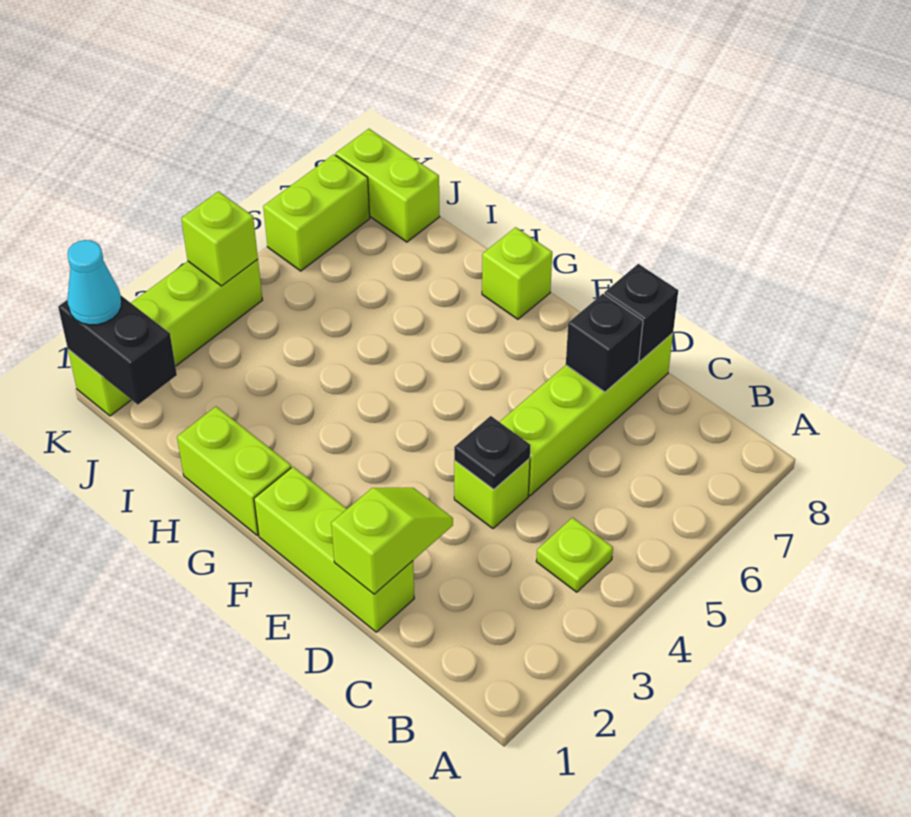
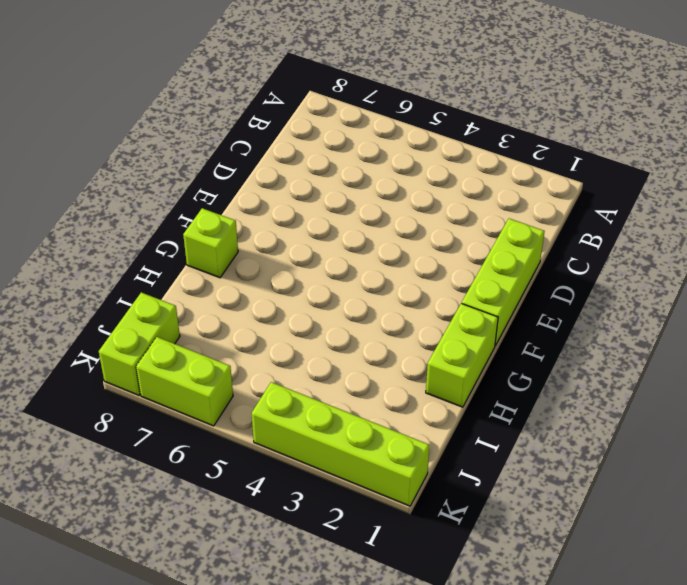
none -> lime plate B4 level 1
none -> lime brick D4 level 1
none -> lime brick D5:D8 level 1

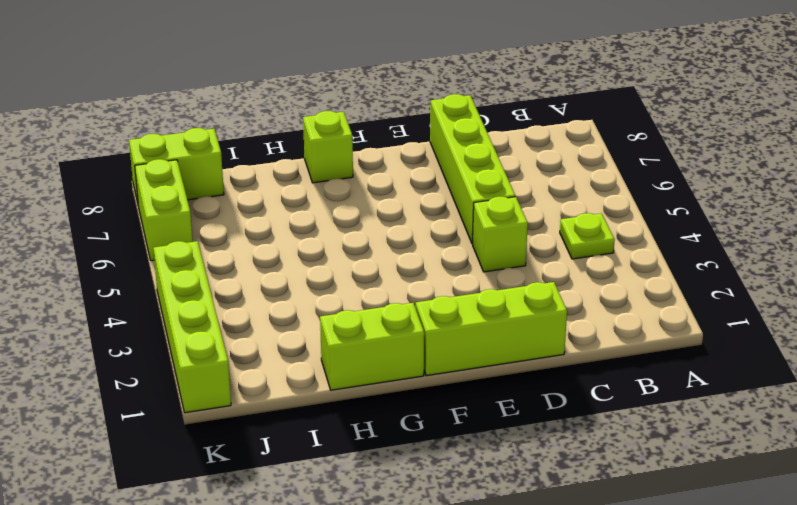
none -> lime slope D1:D2 level 2 top 1
none -> black plate D4 level 2
none -> black brick D7 level 2

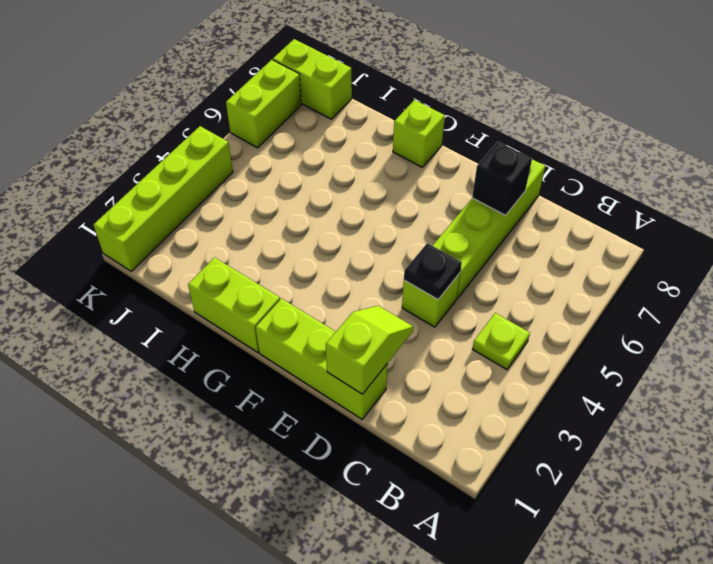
none -> black brick D8 level 2
none -> black brick J1:K1 level 2
none -> lime brick K4 level 2

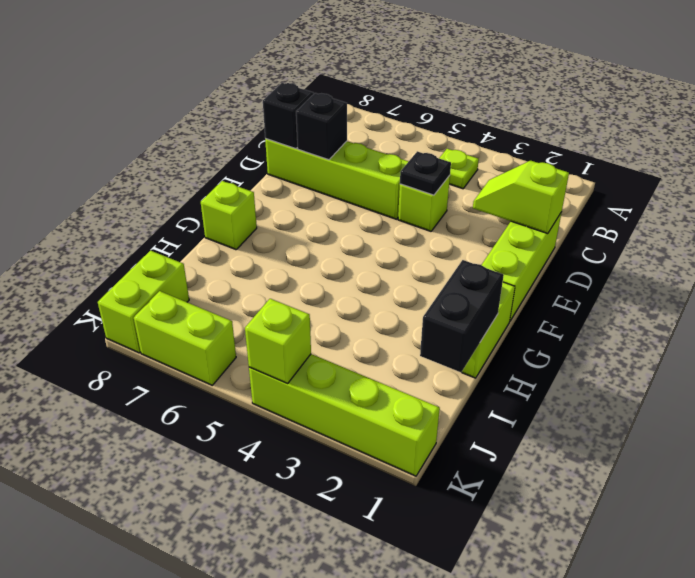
black brick H1:I1 level 2 -> black brick J1:K1 level 2
none -> cyan cone K1 level 3

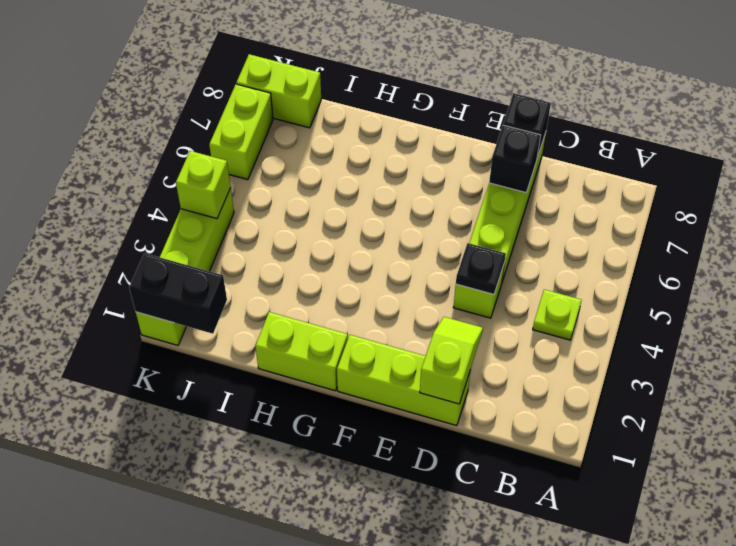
none -> lime brick G8 level 1
none -> cyan cone K1 level 3

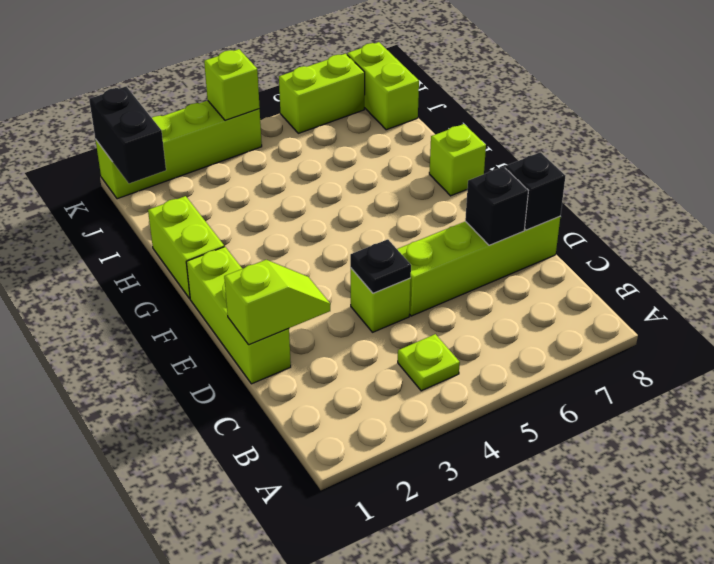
none -> cyan cone K1 level 3

